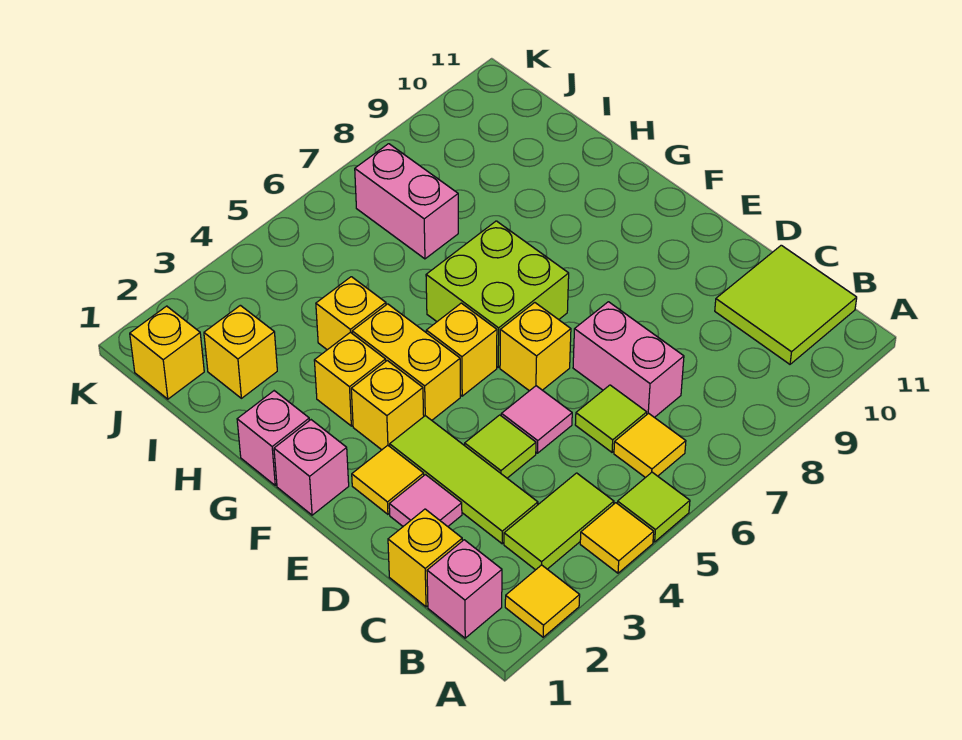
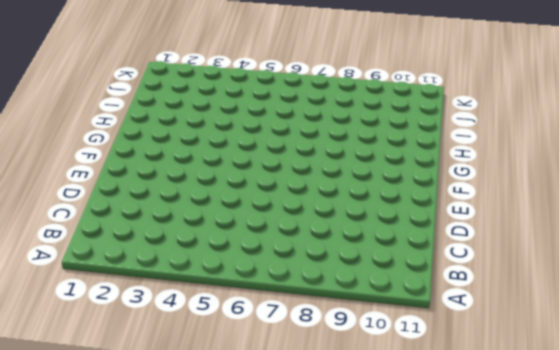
none -> yellow tile A2 level 1
none -> yellow tile A4 level 1
none -> lime tile A5 level 1

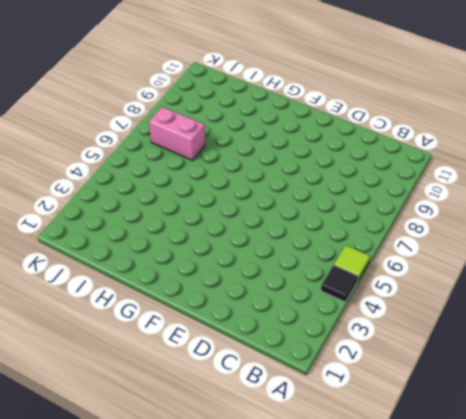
black tile A4 level 1 -> yellow tile A4 level 1
none -> yellow tile A2 level 1
none -> pink brick B1 level 1
none -> lime tile B3:B4 level 1

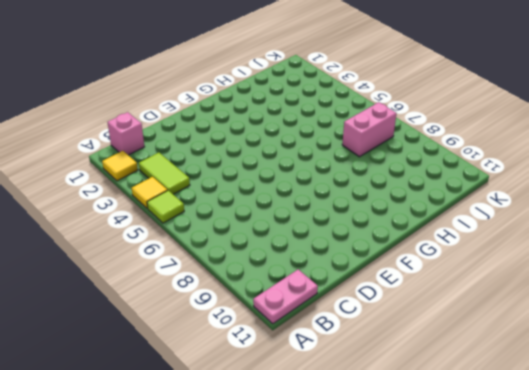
pink plate A11:B11 level 1 -> lime tile B10:C11 level 1
none -> yellow tile B6 level 1
none -> yellow brick C1 level 1
none -> lime tile C3:E3 level 1

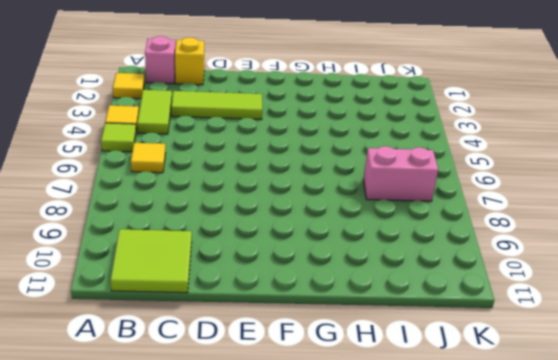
none -> lime tile C6 level 1
none -> pink brick C7:D7 level 1
none -> pink tile D2 level 1

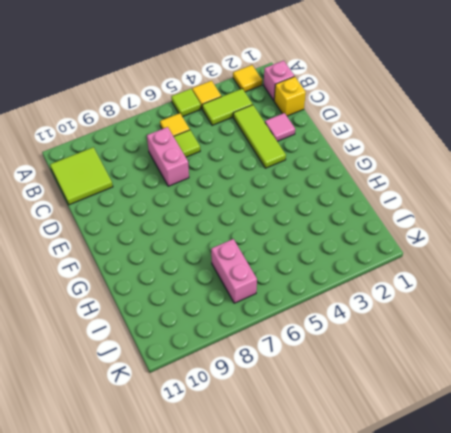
none -> lime tile D4 level 1
none -> pink tile D5 level 1
none -> yellow tile E2 level 1

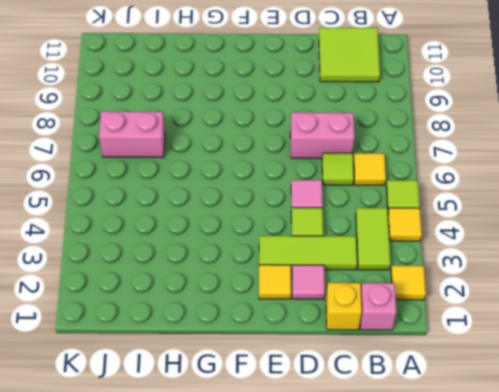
none -> yellow brick E6 level 1
none -> pink brick F1 level 1
none -> yellow brick F3 level 1

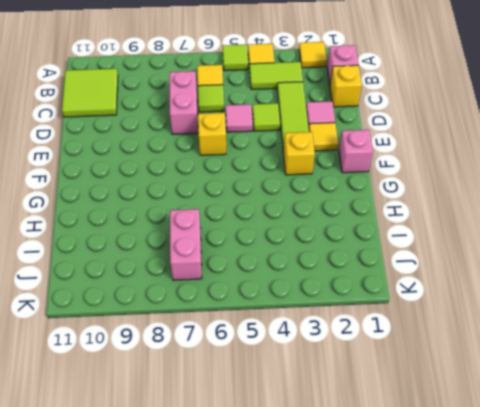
none -> yellow brick F4:G4 level 1
none -> yellow brick F5 level 1
none -> lime brick F6:G7 level 1

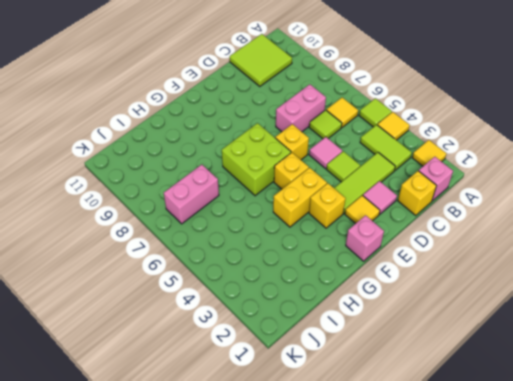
none -> pink brick G1 level 1
none -> yellow brick G3 level 1
none -> yellow brick H4 level 1

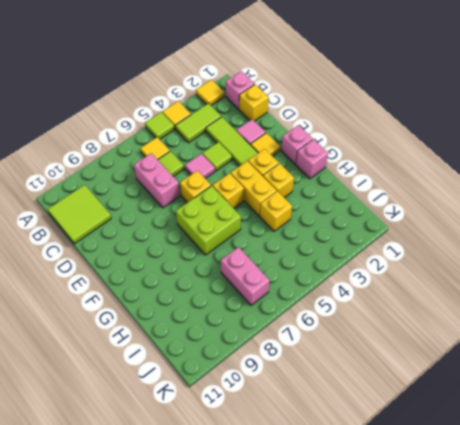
none -> yellow brick I2 level 1
none -> yellow brick J1 level 1

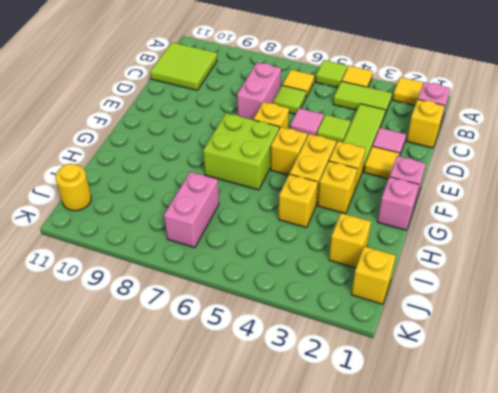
yellow round brick J11 level 1 -> none

